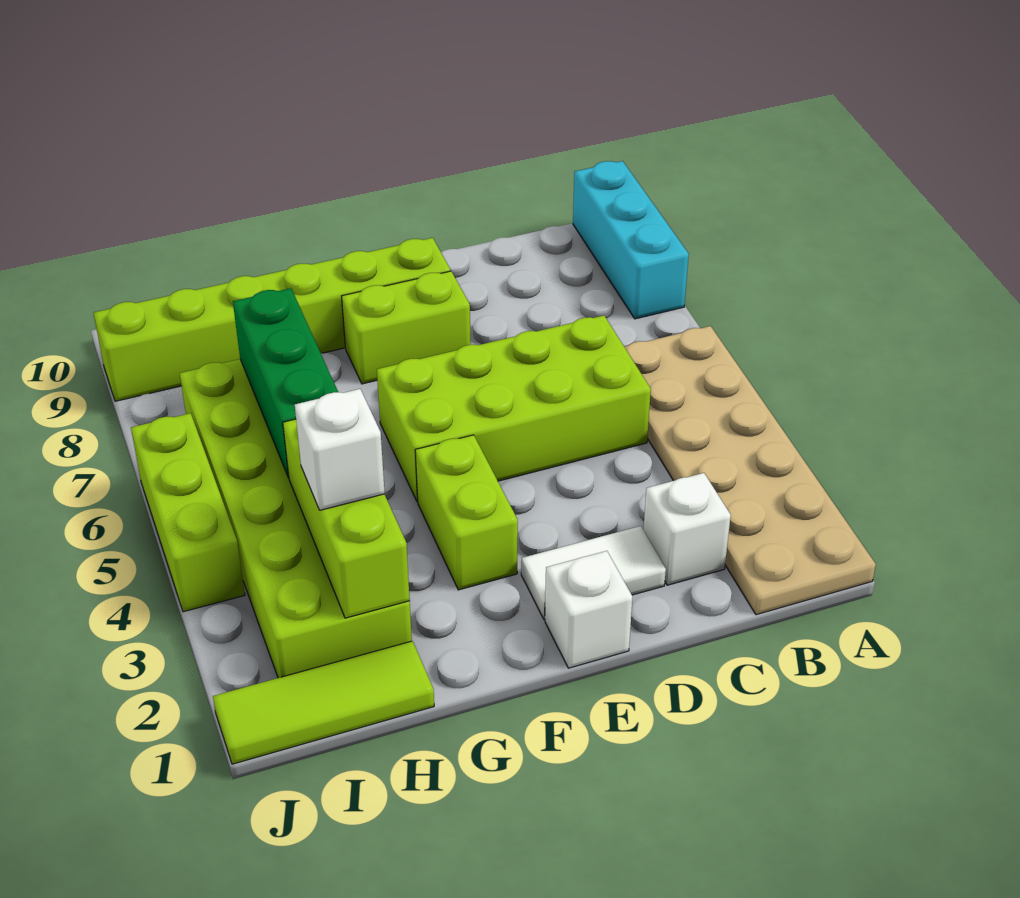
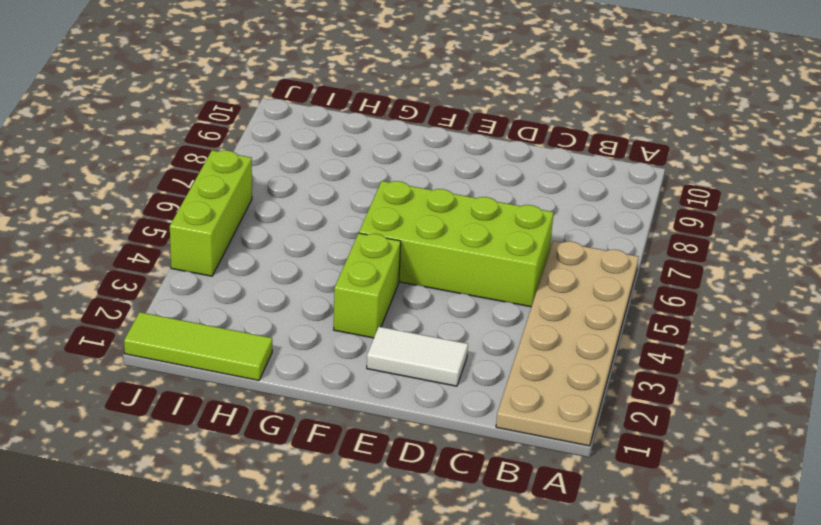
none -> cyan brick A8:A10 level 1
none -> white brick C2 level 1
none -> white brick E1 level 1

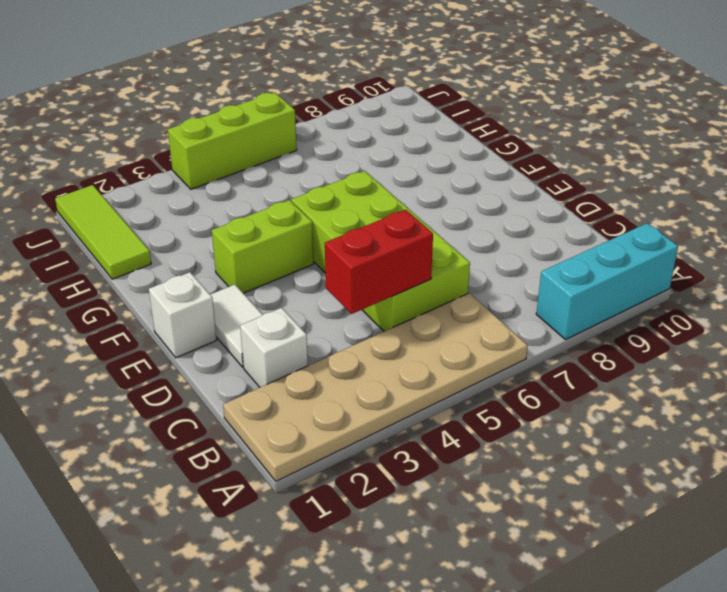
red brick C4:C5 level 2 -> none
none -> lime brick E8:F8 level 1
none -> lime brick E9:J9 level 1
none -> lime brick H2:I7 level 1

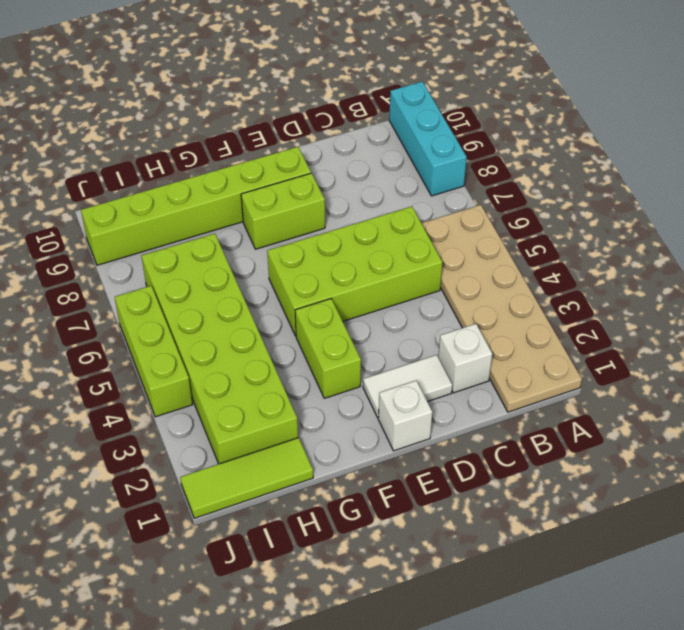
none -> lime brick H2:H4 level 2
none -> green brick H5:H7 level 2
none -> white brick H3 level 3

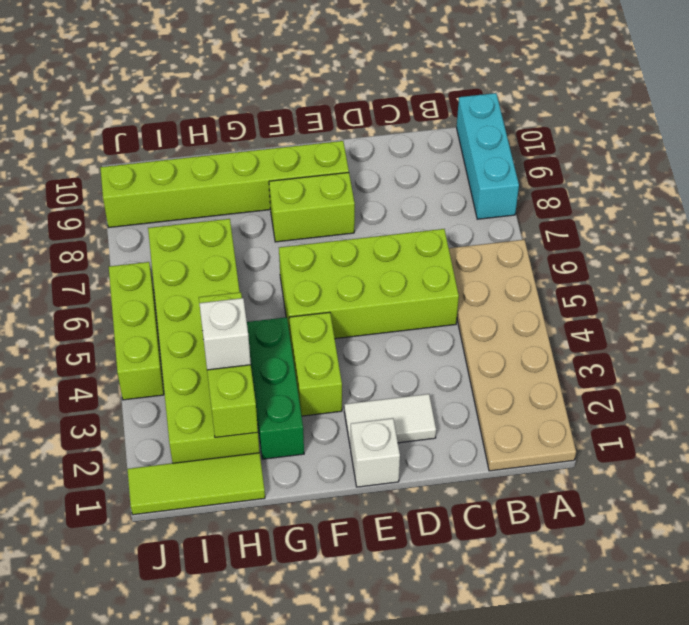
green brick G2:G4 level 1 -> green brick H5:H7 level 2
none -> white brick C2 level 1

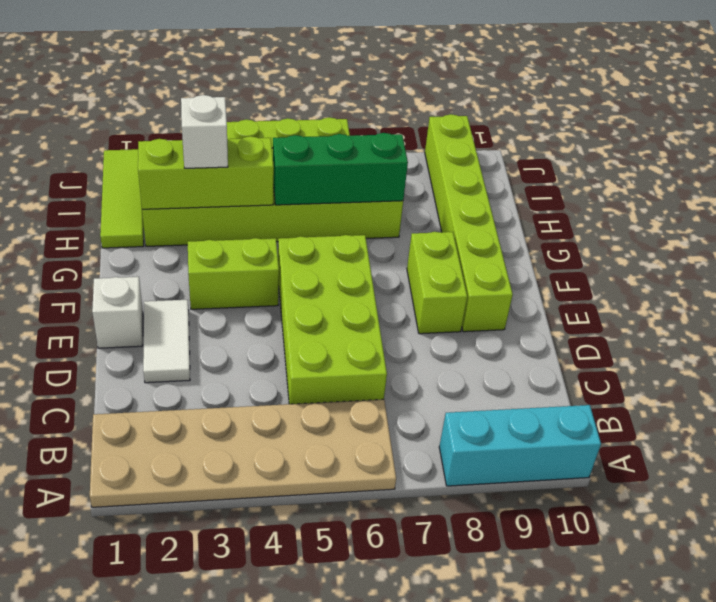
none -> white brick C2 level 1

